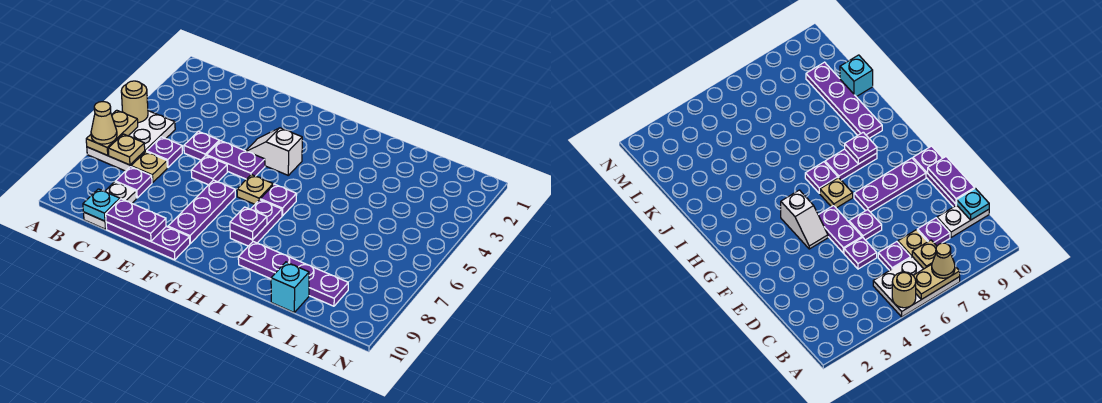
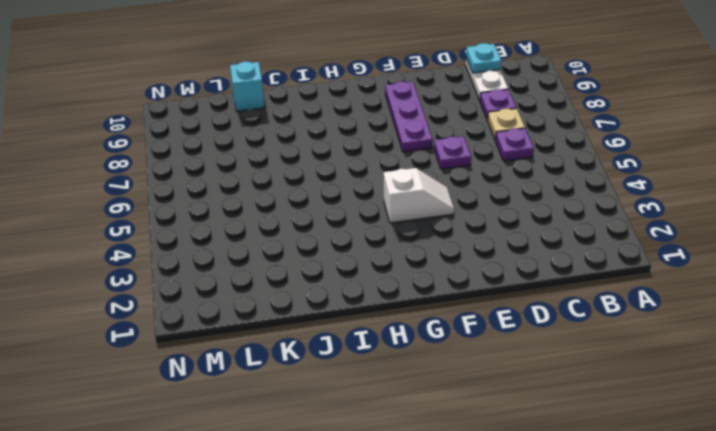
none -> white plate A5:B7 level 1
none -> purple plate D5 level 1
none -> purple plate D10:F10 level 1

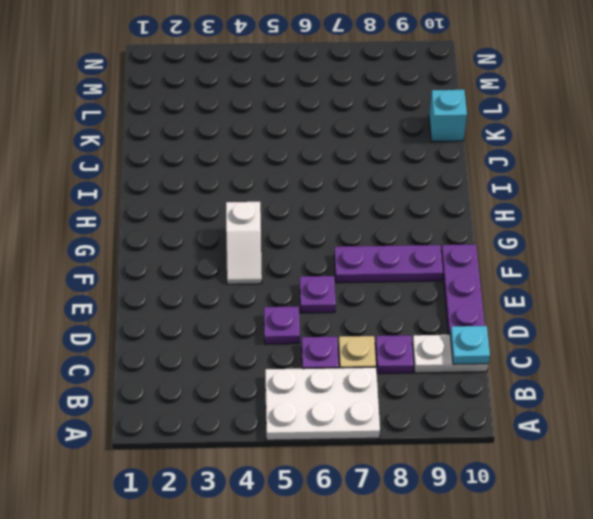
none -> purple plate E5:F5 level 1
none -> tan plate G6 level 1
none -> purple plate H6 level 1

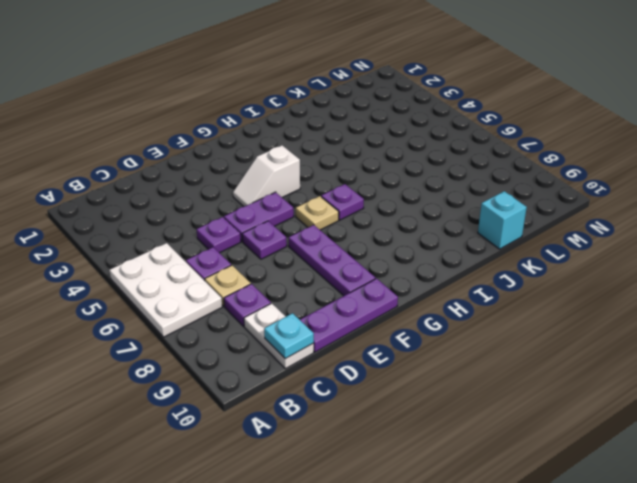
none -> purple plate H7:H8 level 1
none -> purple plate I9:L9 level 1
none -> tan round brick A5 level 2

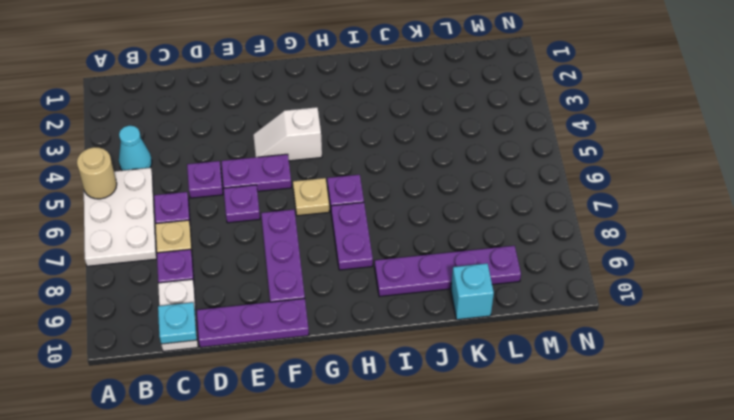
cyan cone B4 level 1 -> none
none -> tan plate A6:A7 level 2
none -> tan plate B7 level 2
none -> purple plate D10:E10 level 2

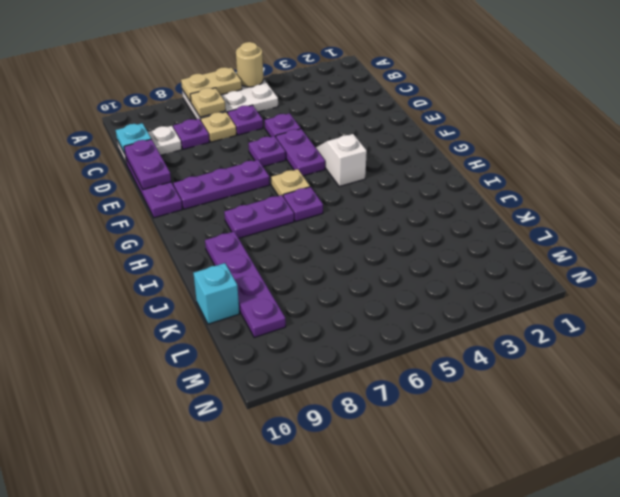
none -> purple plate H8 level 2
none -> tan cone A7 level 3

